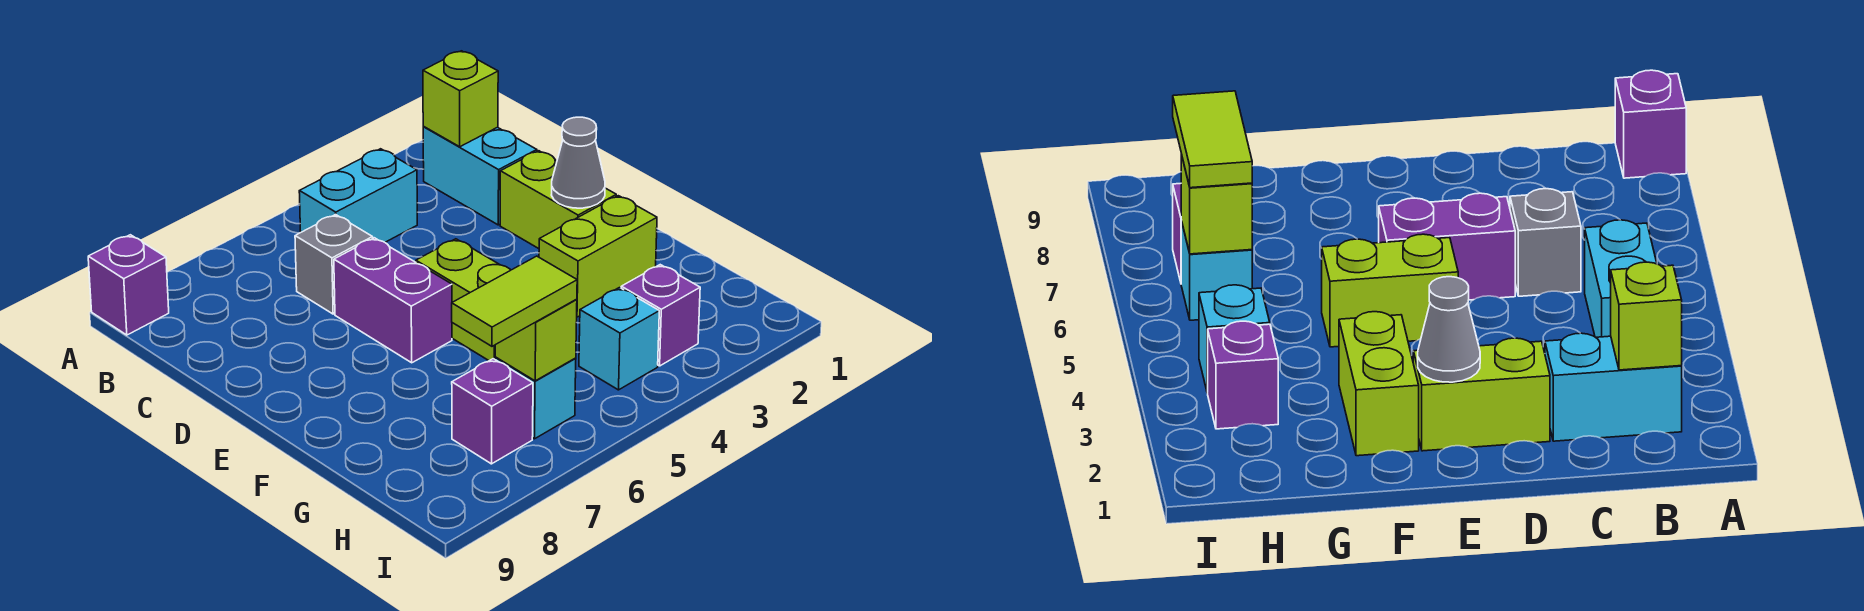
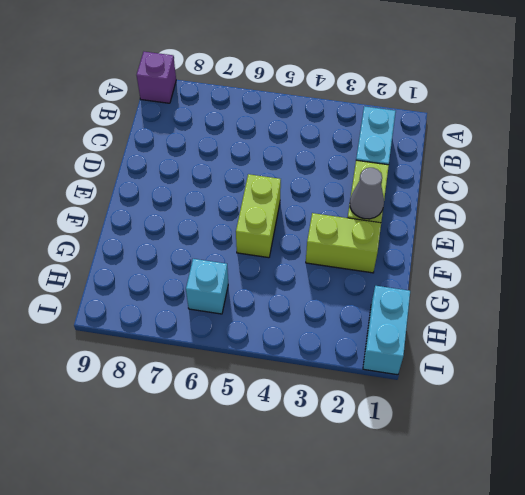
cyan brick H1:I1 level 1 -> cyan brick B4:B5 level 1
none -> grey brick C6 level 1
none -> purple brick D6:E6 level 1
none -> purple brick H3 level 1

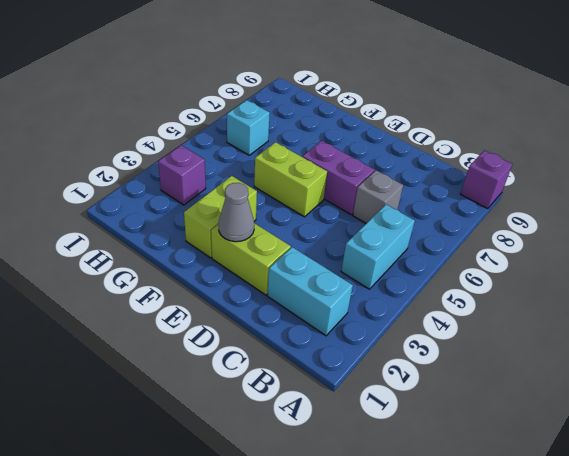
none -> cyan brick H4 level 1
none -> purple brick H7 level 1
none -> lime brick B2 level 2

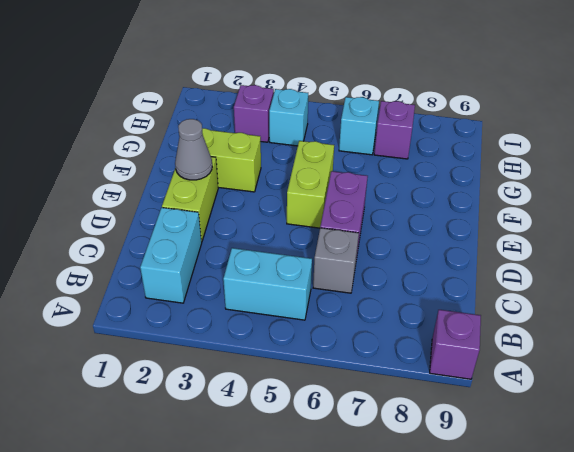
none -> lime brick B2 level 2
none -> lime brick H6 level 2
none -> lime tile H6:H7 level 3

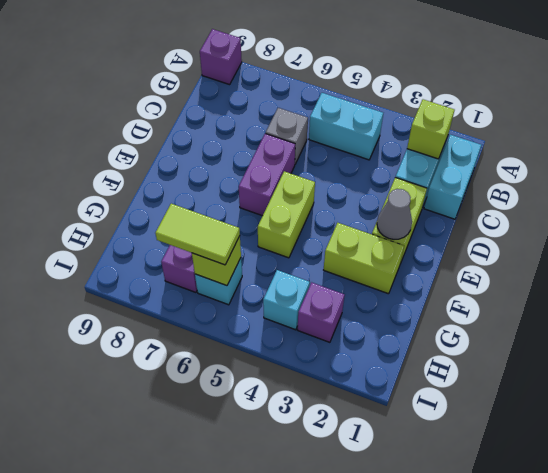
cyan brick B1:C1 level 1 -> none

